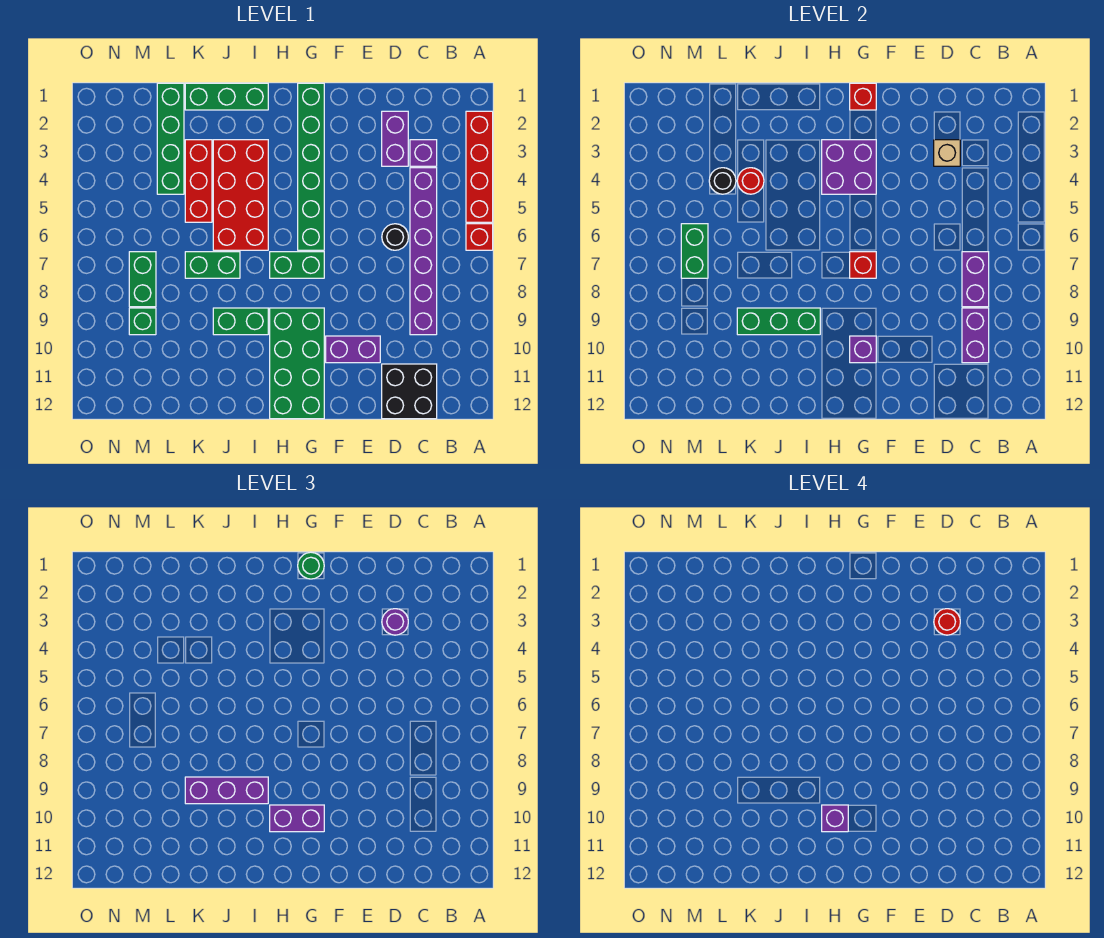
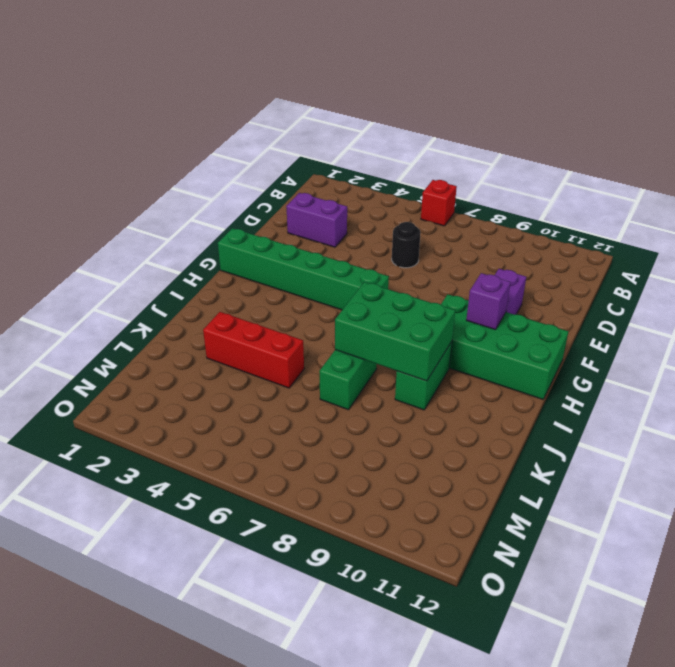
green brick I7:J9 level 2 -> green brick I9:K9 level 2
none -> red brick A2:A5 level 1
none -> purple brick C3 level 1
none -> purple brick C4:C9 level 1
none -> black brick C11:D12 level 1

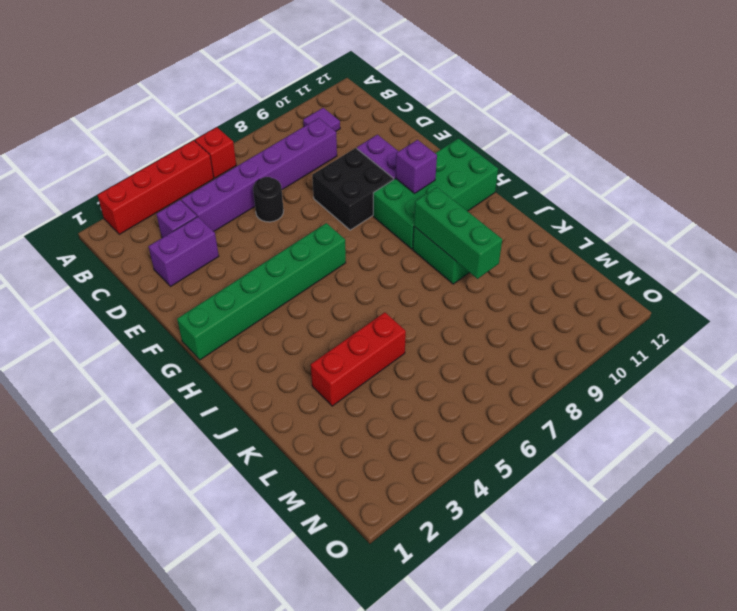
purple tile B10 level 1 -> none
black brick E8:F9 level 1 -> black brick C11:D12 level 1
none -> green brick G7:H7 level 1
none -> green brick I1:K1 level 1
none -> red brick I3:J6 level 1
none -> green brick J7:K7 level 1

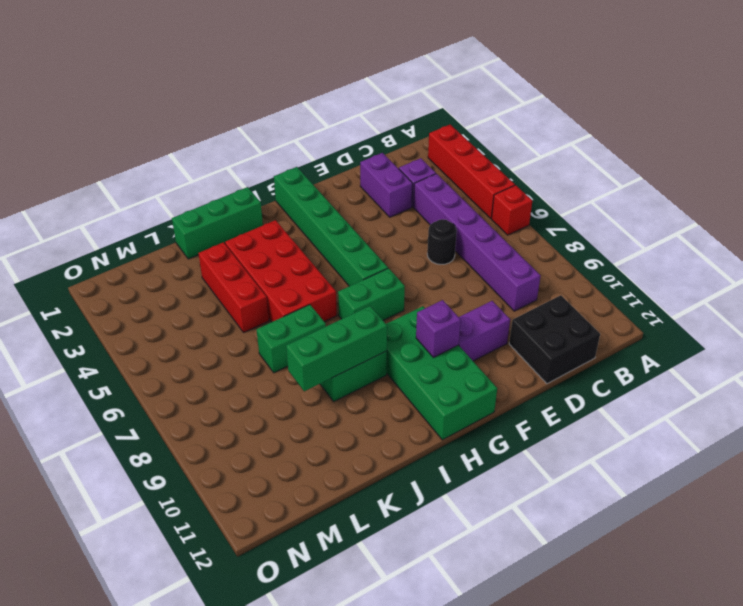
none -> green brick L1:L4 level 1
none -> green brick M7:M8 level 1
none -> green brick M9 level 1
none -> purple brick C7:C8 level 2

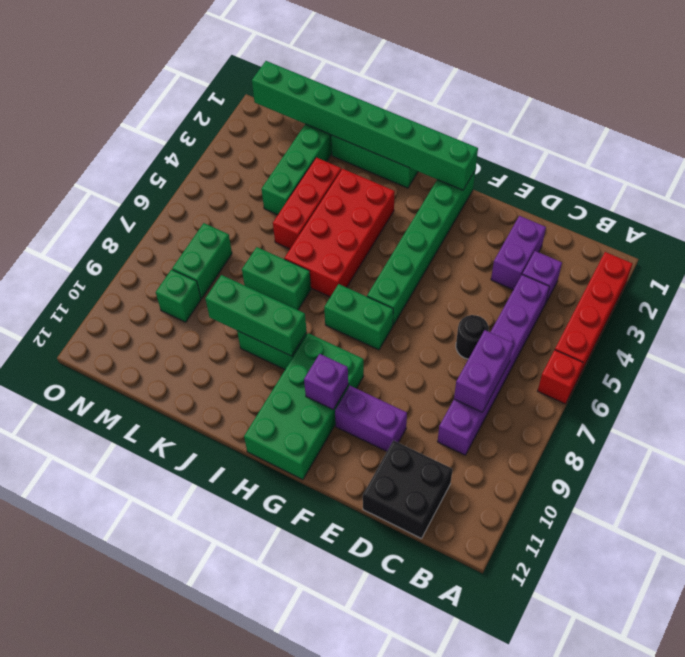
green brick G1:N1 level 2 -> red brick G1 level 2
none -> purple brick C9:C10 level 2
none -> tan brick D3 level 2
none -> purple brick G3:H4 level 2
none -> red brick G7 level 2

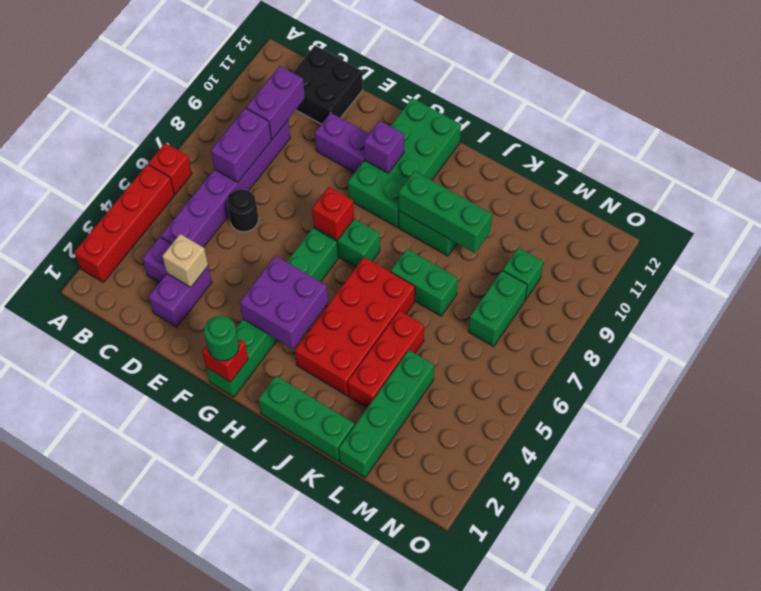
none -> red round brick K4 level 2
none -> black round brick L4 level 2
none -> green brick M6:M7 level 2
none -> purple round brick D3 level 3

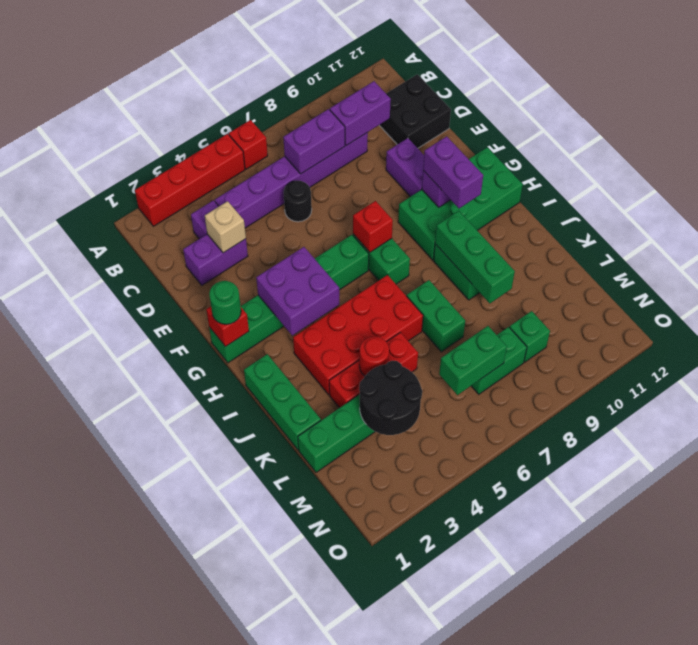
black round brick L3:M4 level 2 -> black round brick L4 level 2
none -> purple round brick D3 level 3
none -> purple brick I9:K9 level 3
none -> red round brick D3 level 4
none -> purple brick H10 level 4

